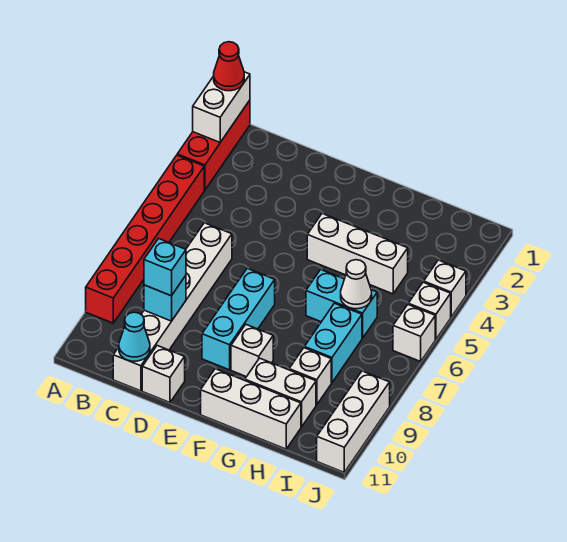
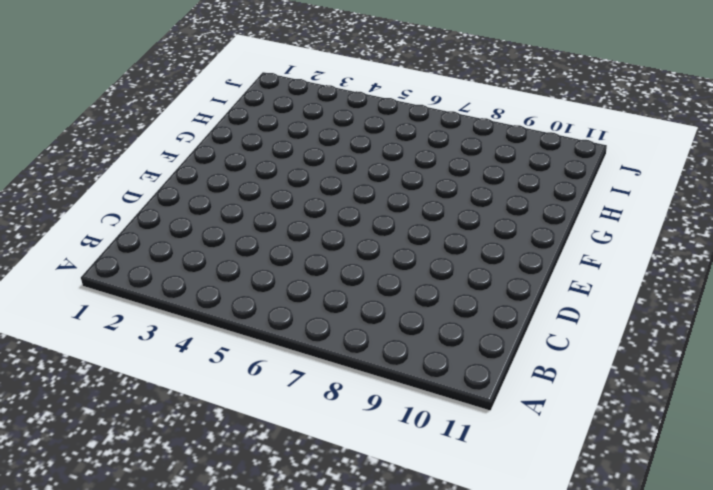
none -> red brick A1:A3 level 1
none -> red brick A4:A9 level 1
none -> white brick C6:C11 level 1

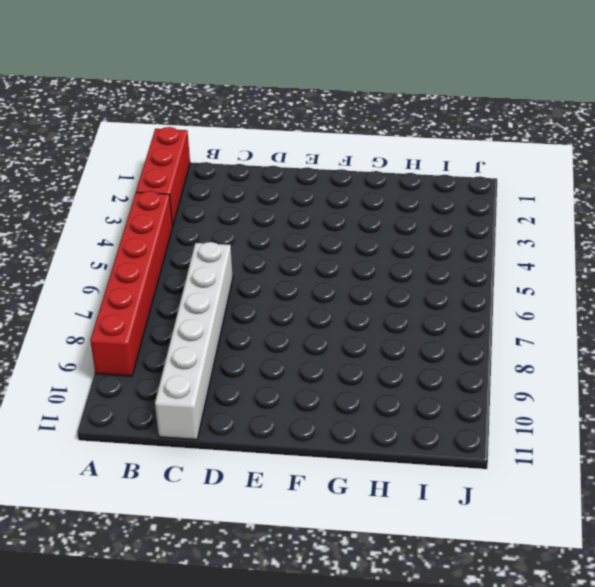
none -> white brick D11 level 1
none -> cyan brick E7:E9 level 1
none -> white brick F4:H4 level 1

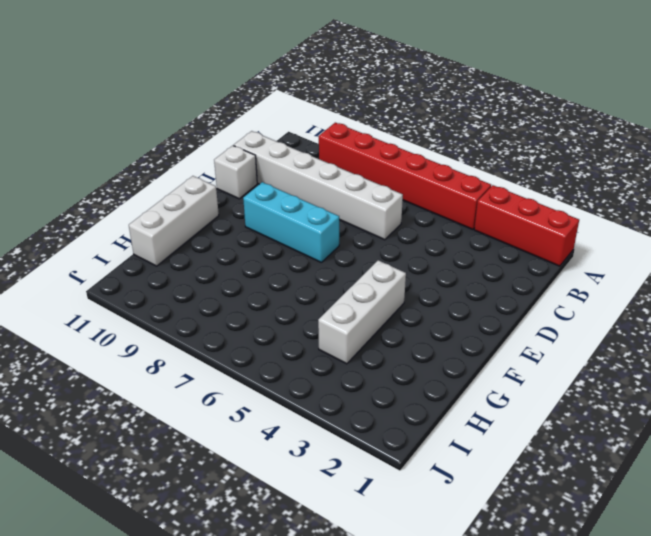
none -> white brick F9 level 1
none -> cyan brick G6:H6 level 1
none -> white brick G10:H10 level 1

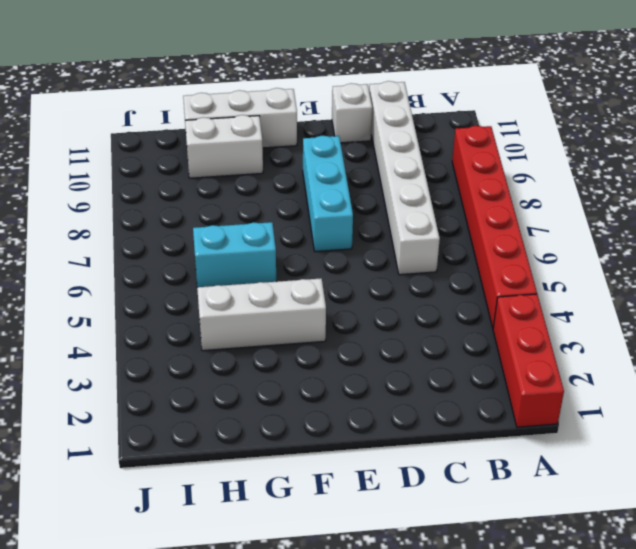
none -> white brick F9 level 1
none -> cyan brick H7:H8 level 1
none -> white brick H9 level 1

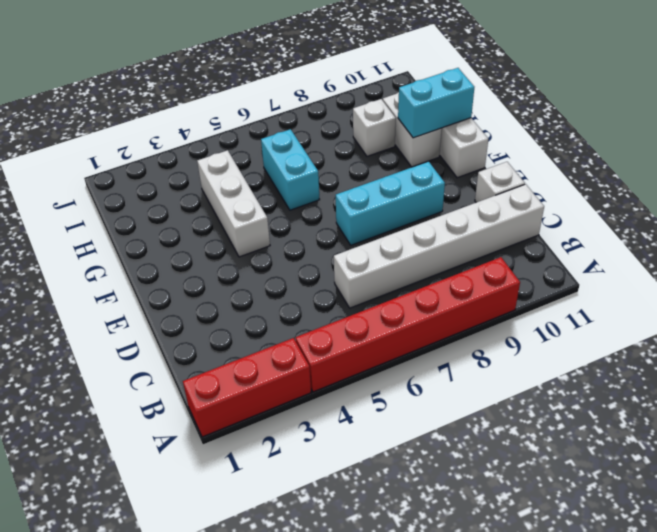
cyan brick G10:G11 level 2 -> cyan brick H7:H8 level 1
none -> white brick F9 level 1
none -> white brick J4 level 1
none -> white brick J5 level 1

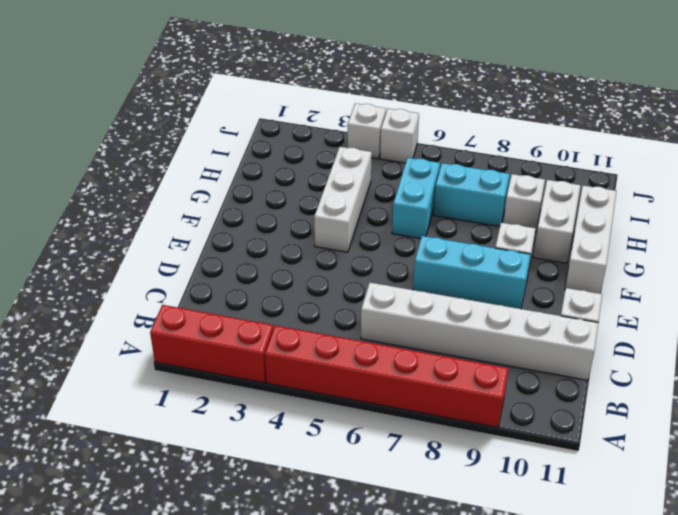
none -> white brick J6 level 1
none -> white brick J9:J11 level 1
none -> white brick A1:A2 level 2

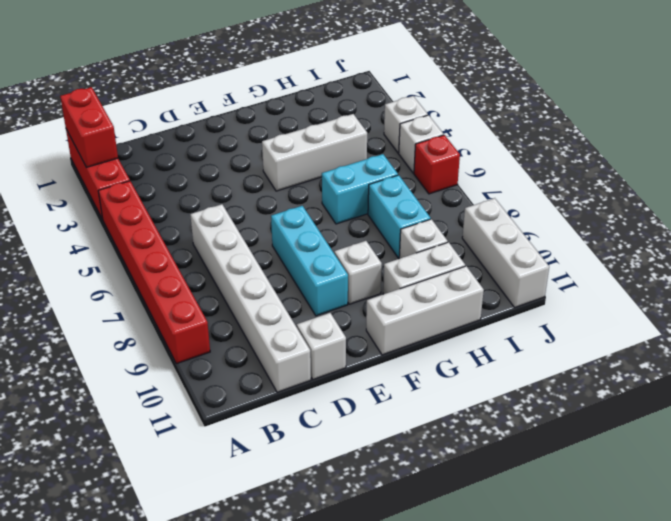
red brick A1:A2 level 2 -> white brick A1:A2 level 2
red brick J6 level 1 -> white brick J6 level 1
none -> cyan brick C9 level 2
none -> cyan cone C11 level 2
none -> white cone H6 level 2

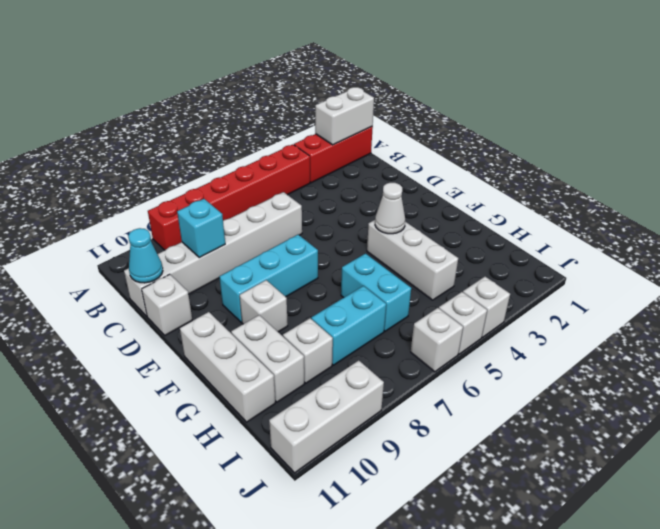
white cone F4 level 2 -> white cone H6 level 2
none -> red cone A1 level 3
none -> cyan brick C9 level 3

